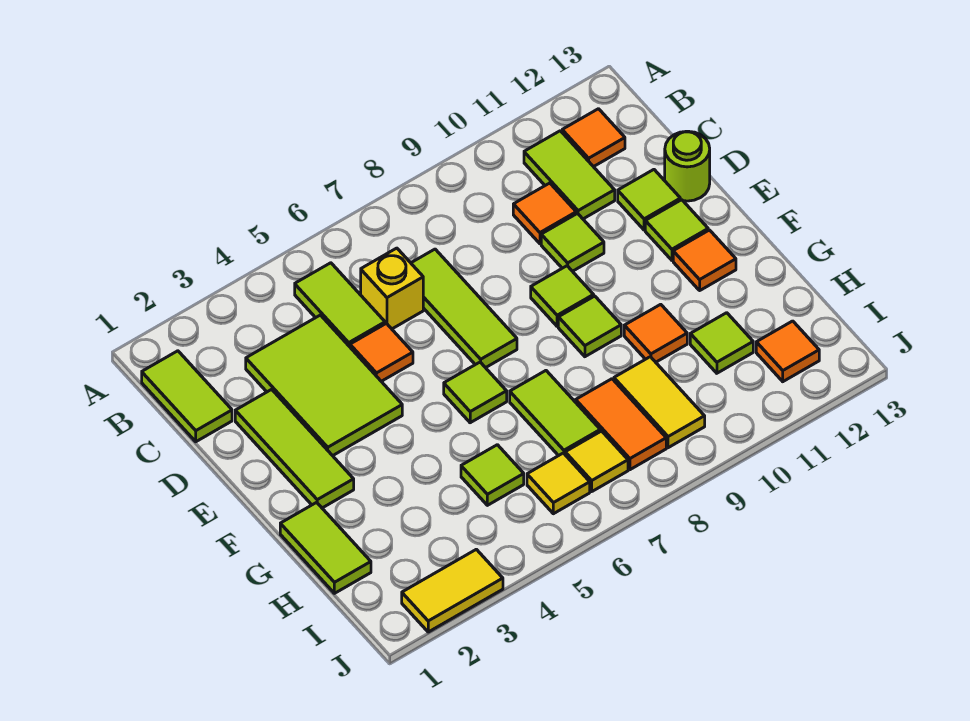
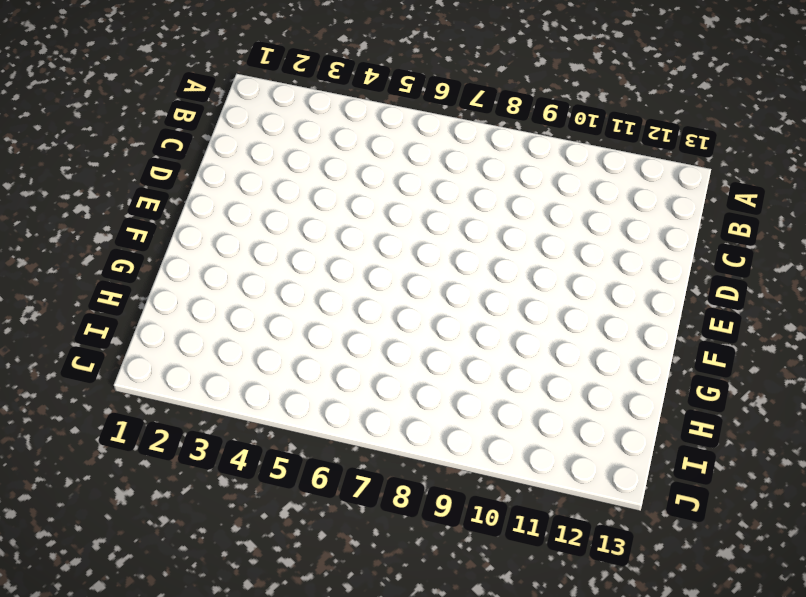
none -> lime tile B1:C1 level 1
none -> lime tile B5:C5 level 1
none -> lime tile B11:C11 level 1

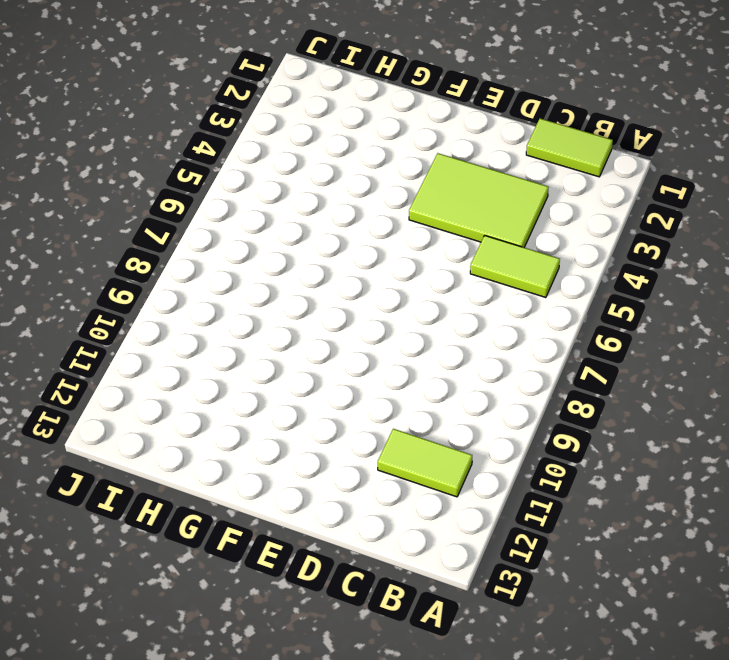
none -> orange tile B12 level 1
none -> yellow brick C6 level 1
none -> lime tile C7:E7 level 1

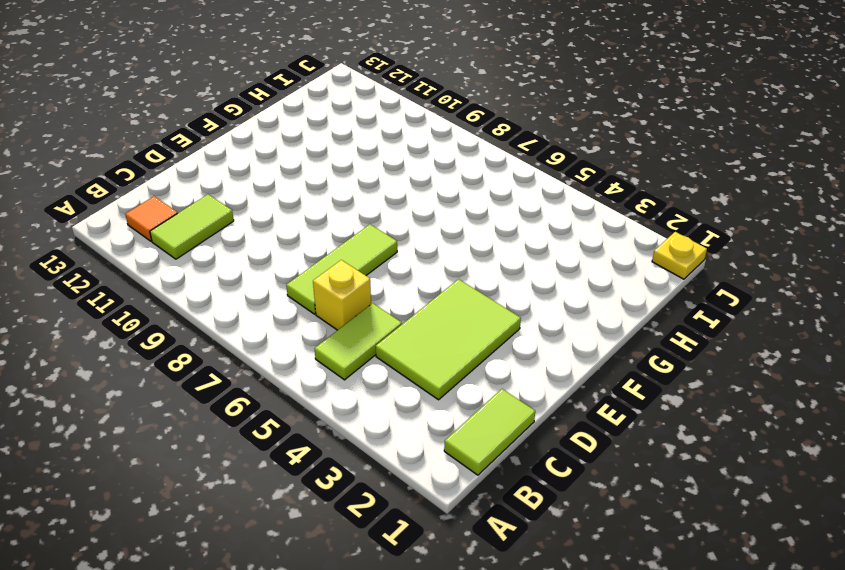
yellow plate J1 level 1 -> none
none -> orange tile C10 level 1
none -> lime tile D2:F2 level 1
none -> orange tile D5 level 1

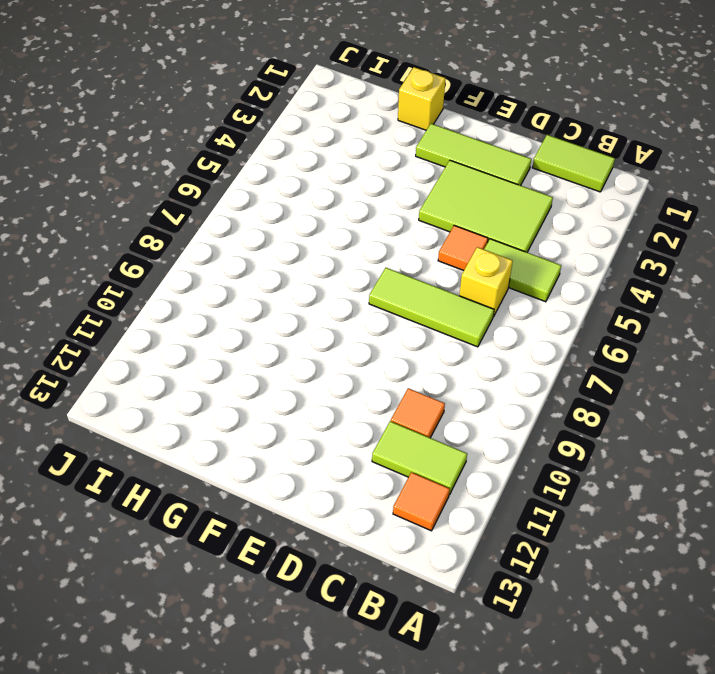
yellow brick G1 level 1 -> lime tile G1:H1 level 1
none -> lime tile D10 level 1
none -> lime tile D12 level 1
none -> lime round brick D13 level 1

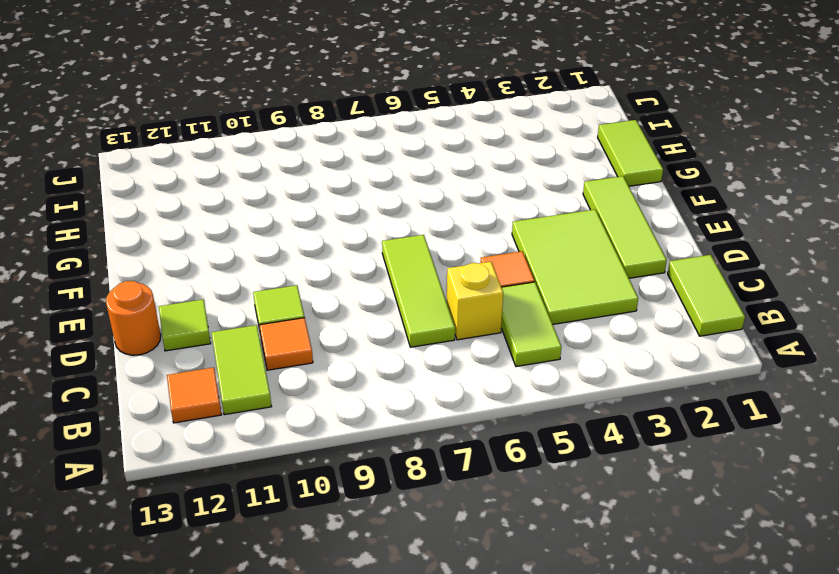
orange round brick D13 level 1 -> lime round brick D13 level 1
none -> lime tile E9 level 1
none -> lime tile E12 level 1
none -> lime tile F6 level 1

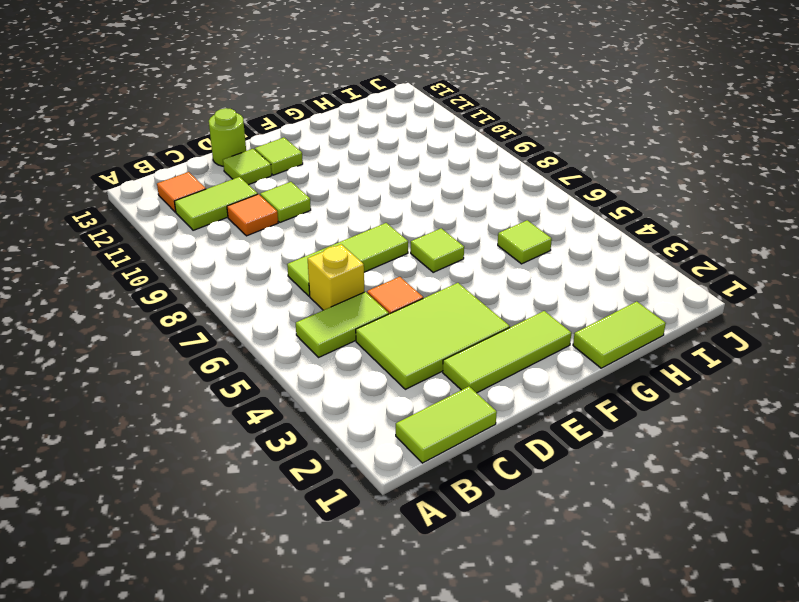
none -> lime tile E9 level 1
none -> lime tile F9 level 1
none -> orange tile F12 level 1

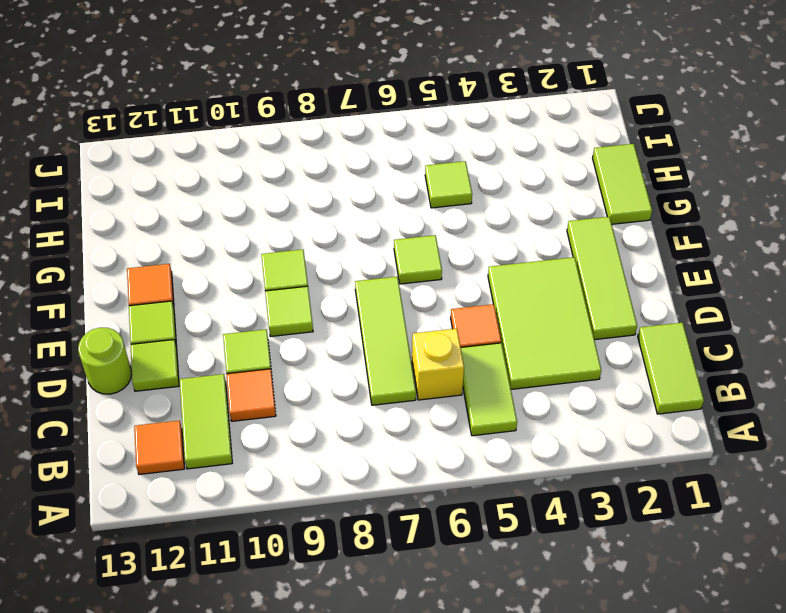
none -> lime tile G7:H7 level 1
none -> orange tile G10 level 1
none -> orange tile H8:I8 level 1

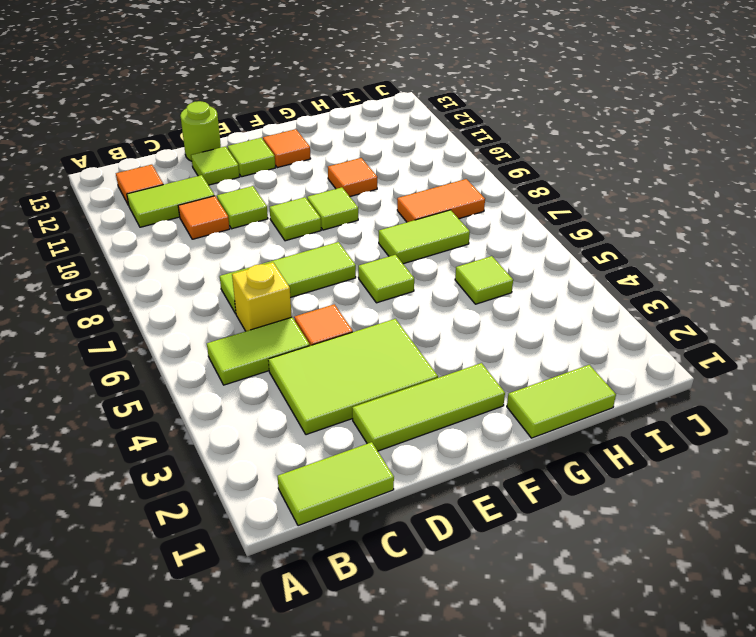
none -> yellow tile H9:I9 level 1
none -> lime tile H11 level 1
none -> yellow tile I6 level 1

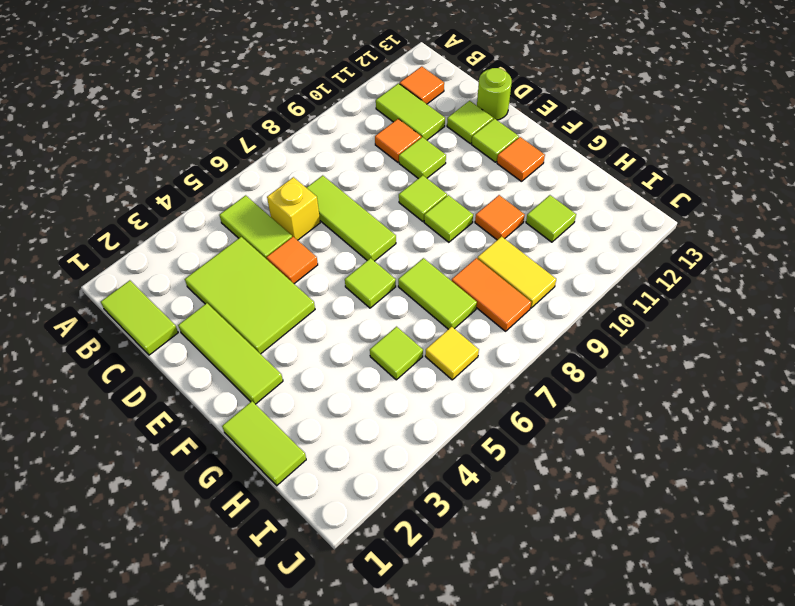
none -> yellow tile I7 level 1
none -> orange tile I12 level 1
none -> yellow tile J2:J3 level 1

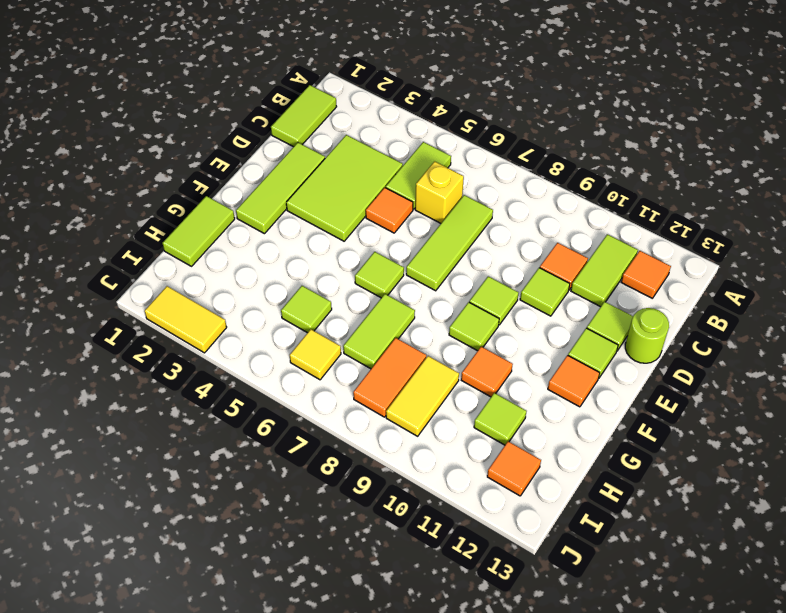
none -> yellow tile I7 level 1

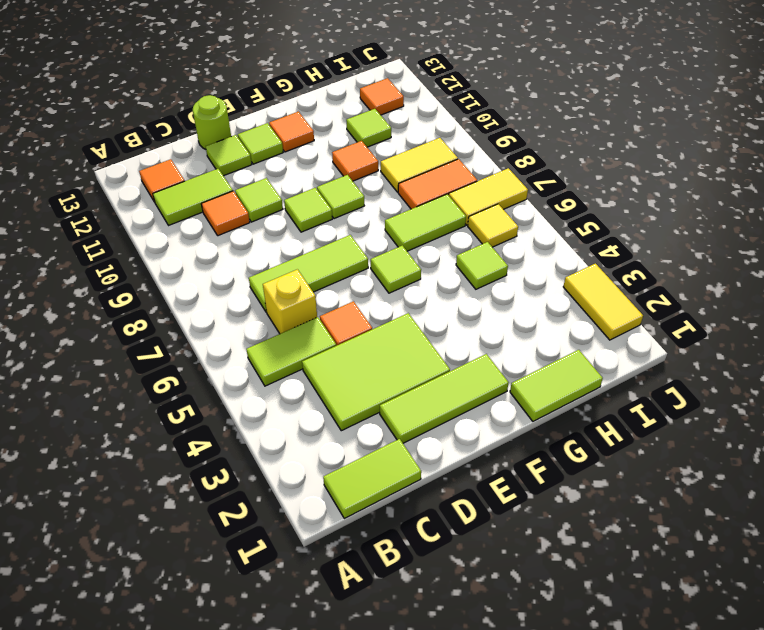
yellow tile I7:J7 level 1 -> yellow tile I7 level 1

